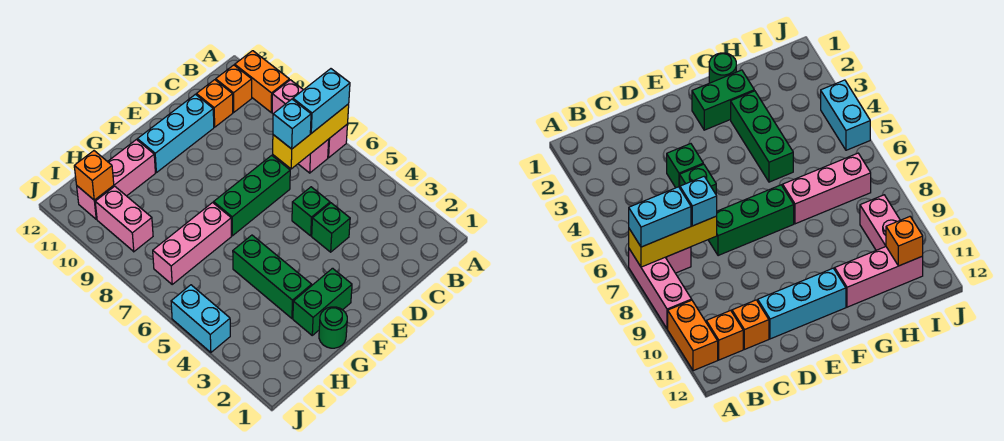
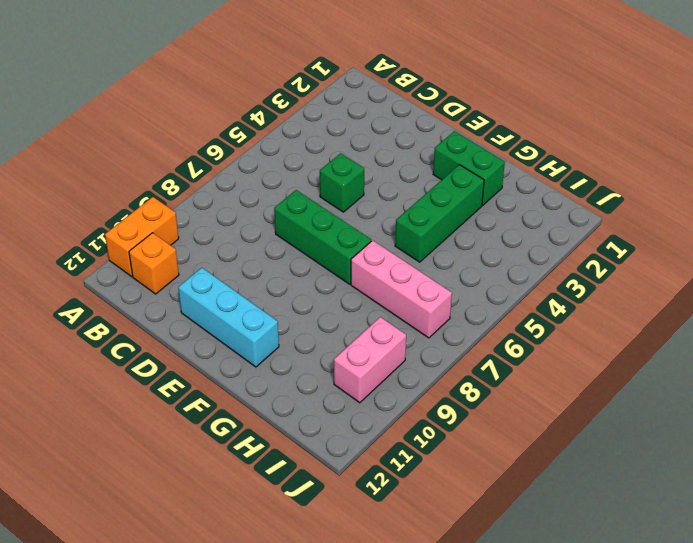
none -> pink brick A7:A9 level 1
none -> pink brick B7 level 1
none -> orange brick C11 level 1

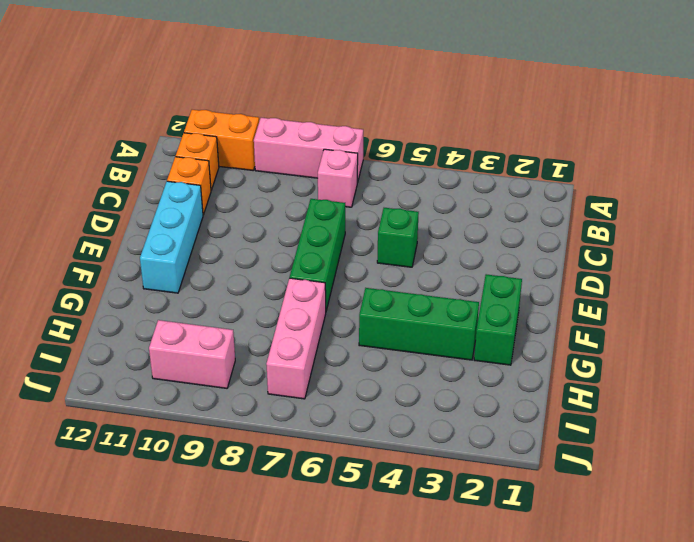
none -> green brick D4 level 1
none -> green round brick G1 level 1
none -> pink brick G11:I11 level 1

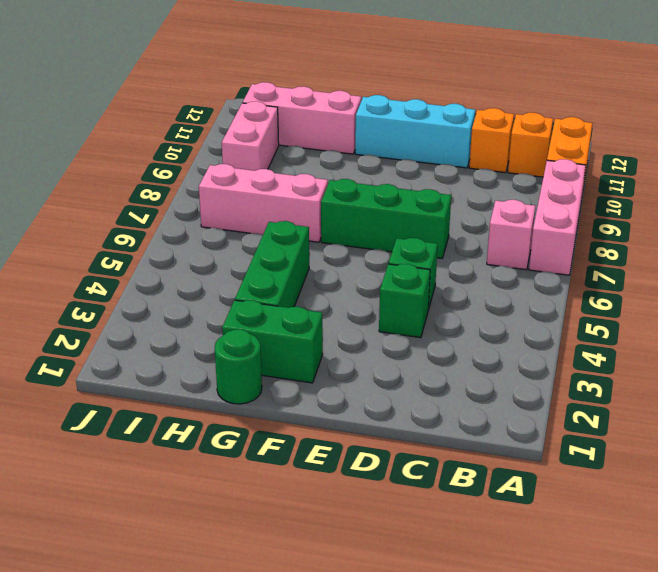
none -> cyan brick J4:J5 level 1
none -> yellow brick A7:C7 level 2
none -> orange brick I11 level 2

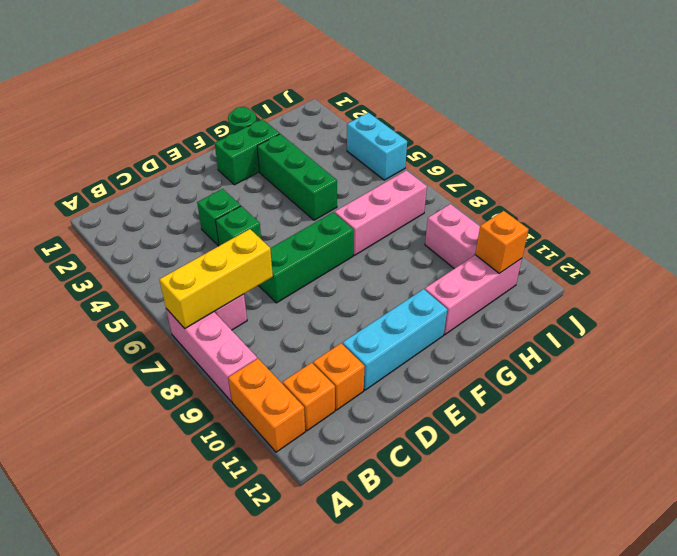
none -> cyan brick A7:B7 level 3
none -> cyan brick C7 level 3

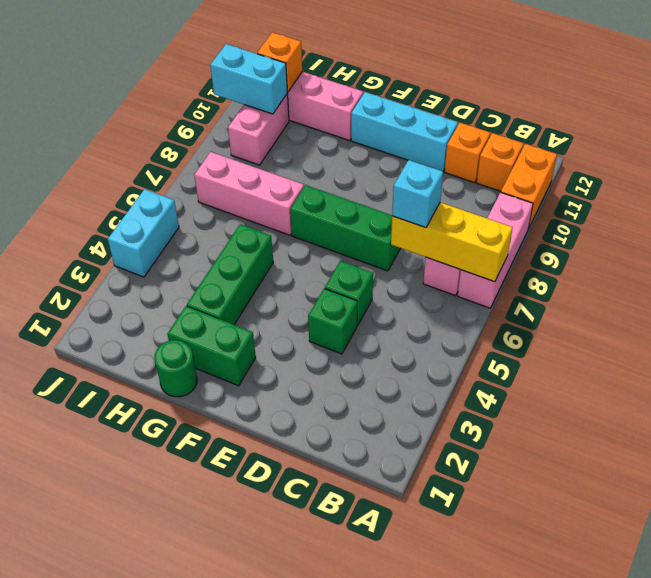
cyan brick I10:J10 level 2 -> cyan brick A7:B7 level 3

